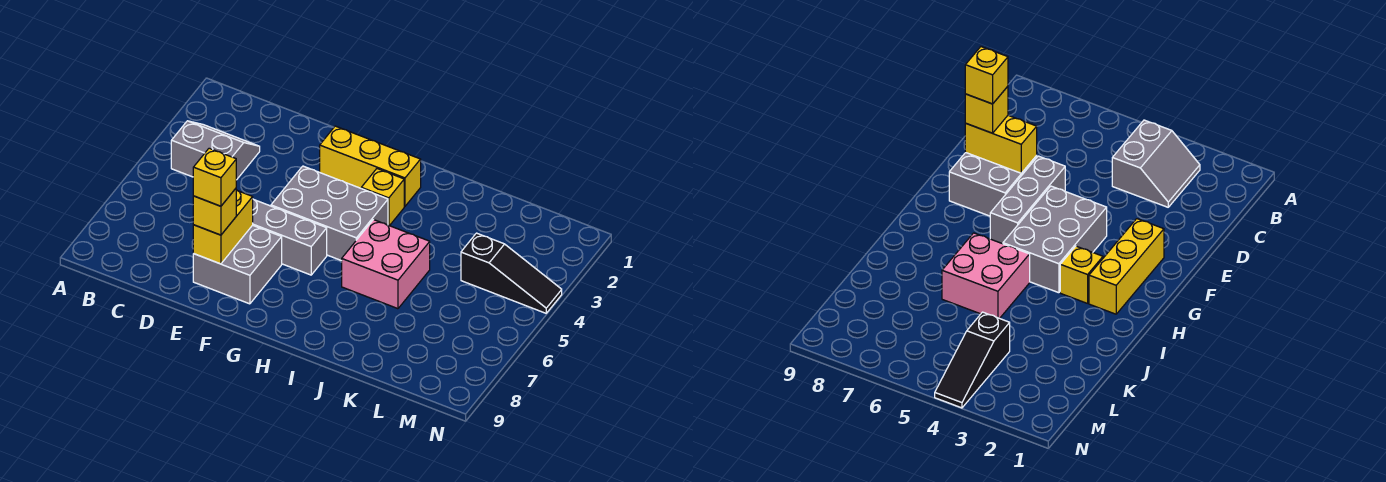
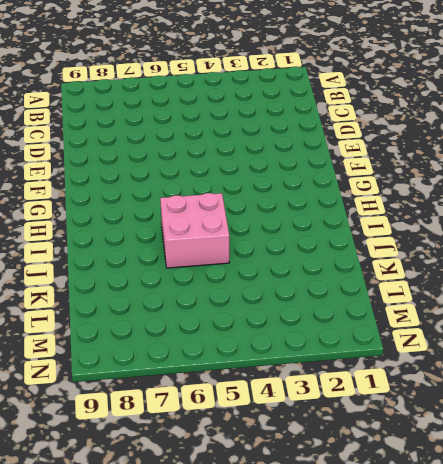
none -> grey slope B3:C4 level 1 top 4
none -> grey brick E6:G6 level 1

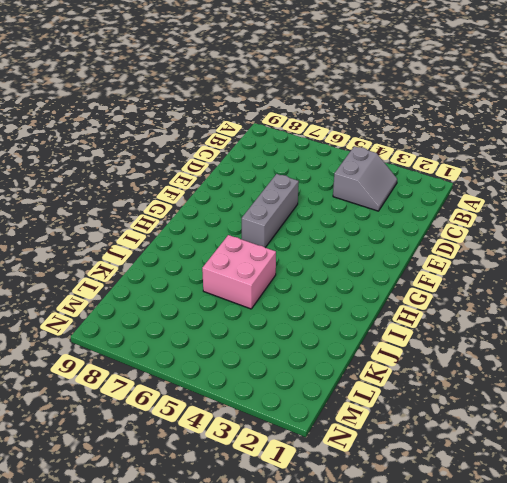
none -> grey brick E7:F8 level 1
none -> yellow brick F2:H2 level 1

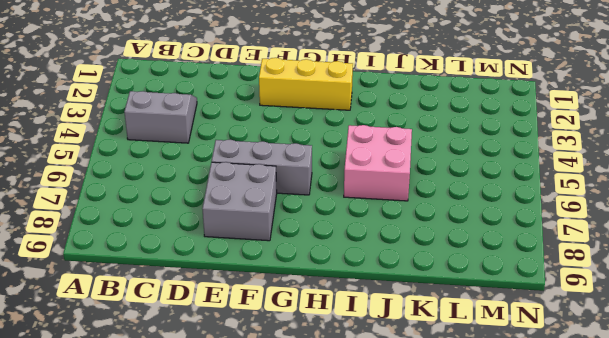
none -> grey brick F4:H5 level 1
none -> yellow brick H3 level 1

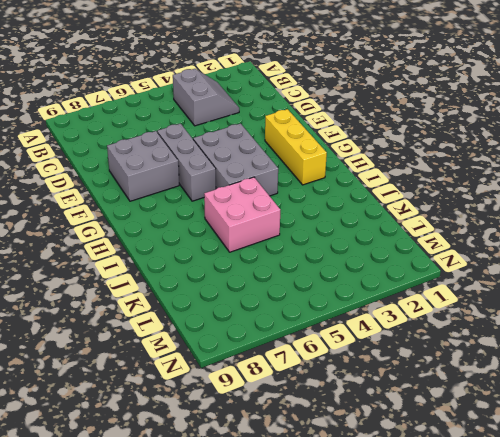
none -> yellow brick H3 level 1
none -> black slope L4:N4 level 1 top L

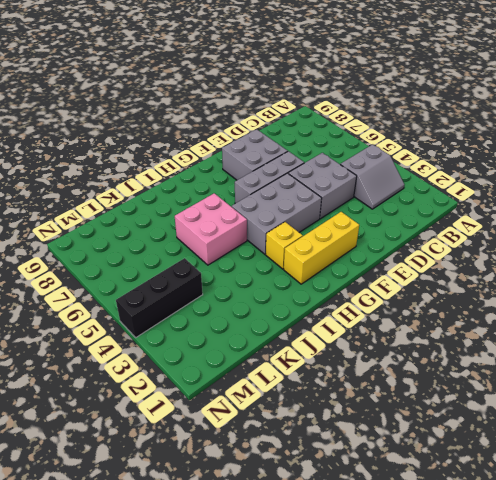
grey brick D4:E5 level 1 -> none
black brick L4:N4 level 1 -> black slope L4:N4 level 1 top L
none -> yellow brick E7:E8 level 2
none -> yellow brick E8 level 3

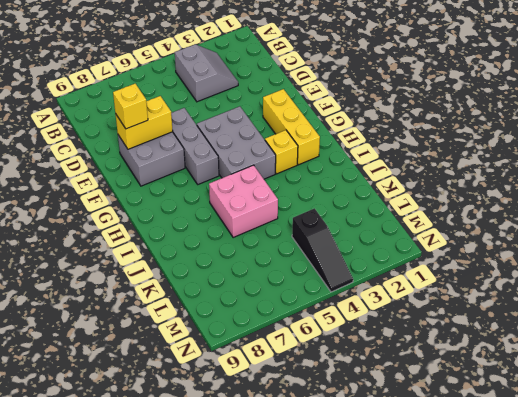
none -> yellow brick E8 level 4

